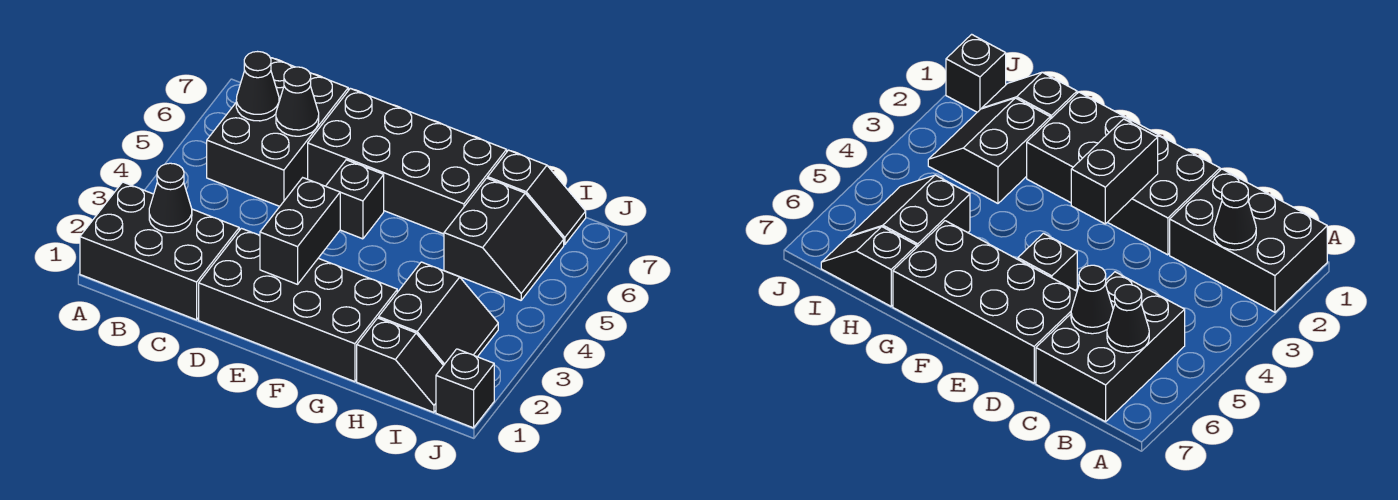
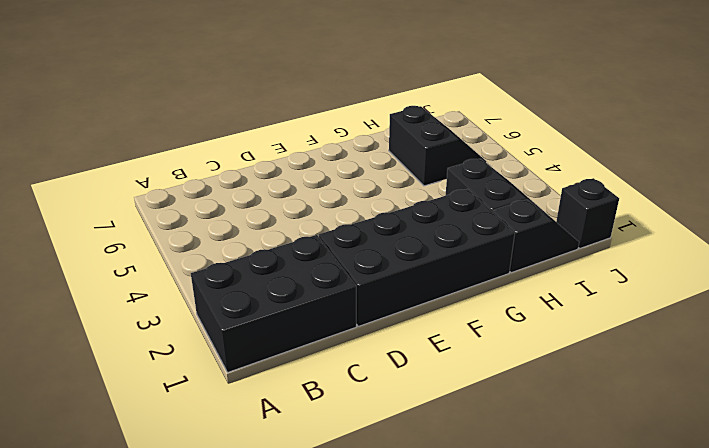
none -> black brick B5:C7 level 1
none -> black brick D6:G7 level 1
none -> black brick E5 level 1

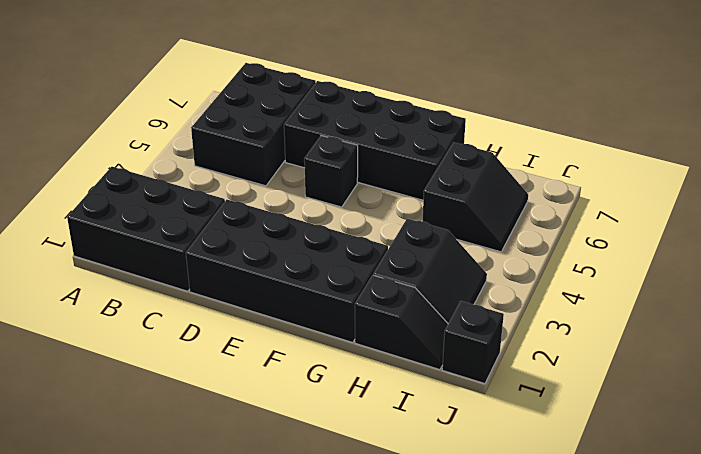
none -> black slope H7:I7 level 1 top H
none -> black cone B2 level 2
none -> black cone B6 level 2

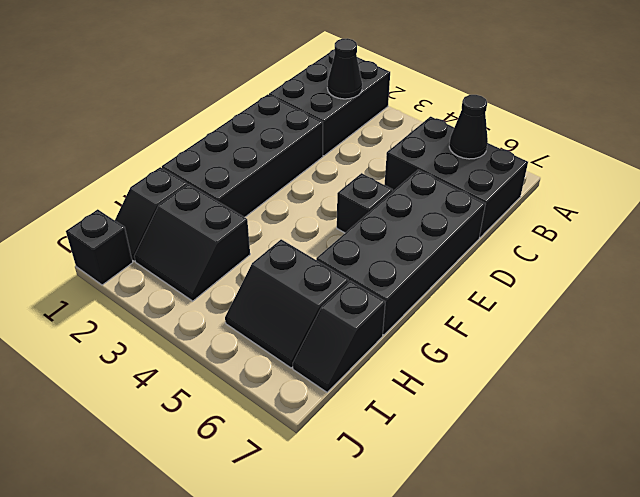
none -> black cone C6 level 2
none -> black brick E2:E3 level 2

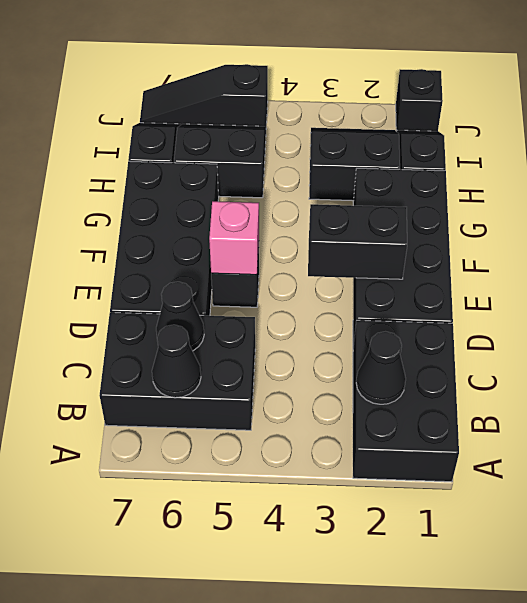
pink brick E5 level 2 -> none
black slope J5:J7 level 1 top 5 -> none

